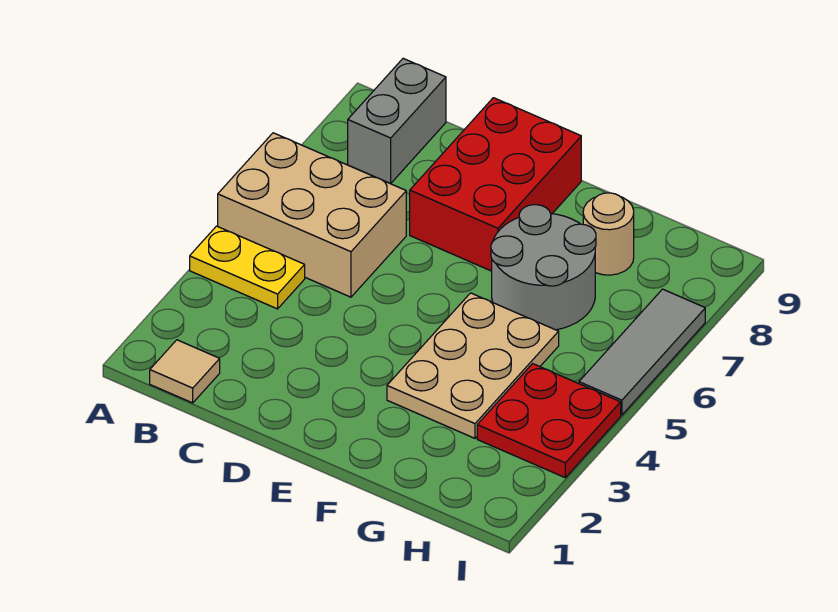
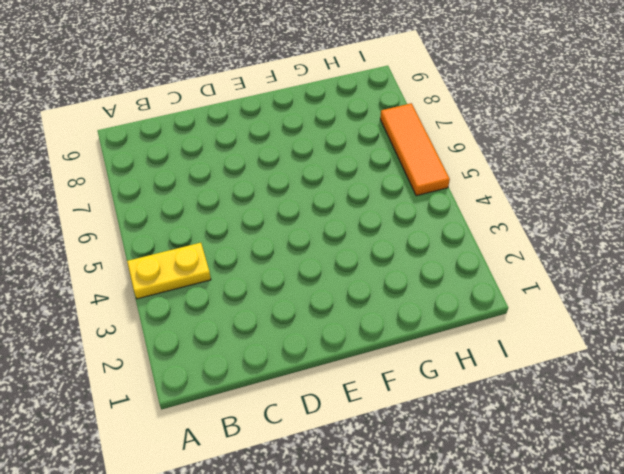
orange tile I5:I7 level 1 -> grey tile I5:I7 level 1
none -> tan brick A5:C6 level 1
none -> tan tile B1 level 1

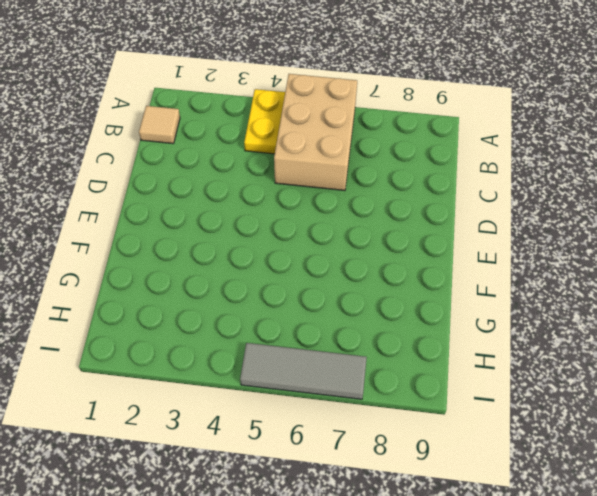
none -> grey brick B8:B9 level 1
none -> red brick D7:E9 level 1

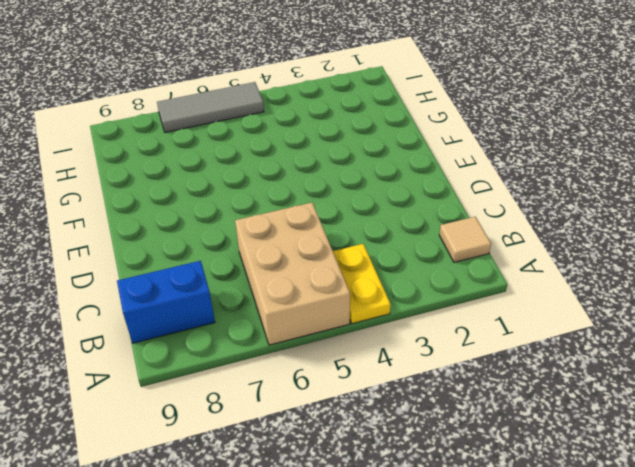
blue brick B8:B9 level 1 -> grey brick B8:B9 level 1
none -> red brick D7:E9 level 1
none -> tan plate F3:G5 level 1

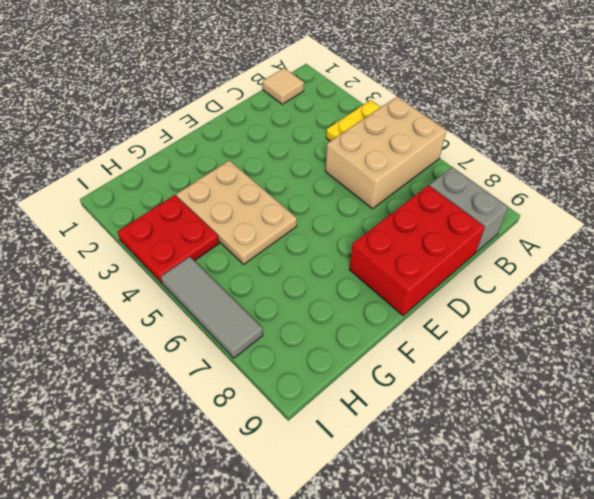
red brick C8:E9 level 1 -> red brick D7:E9 level 1
none -> grey round brick F6:G7 level 1
none -> tan round brick G8 level 1

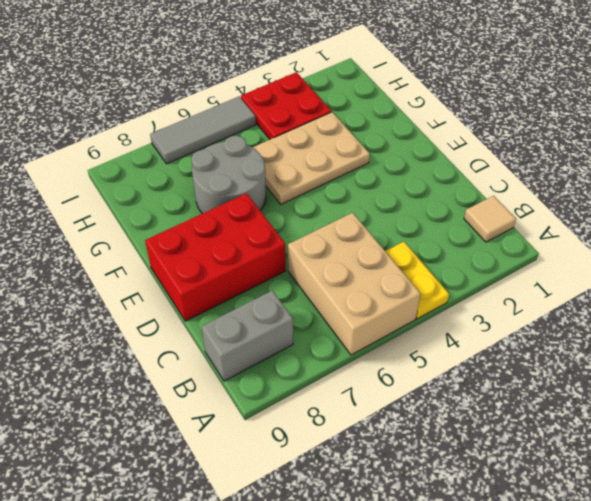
none -> tan round brick G8 level 1

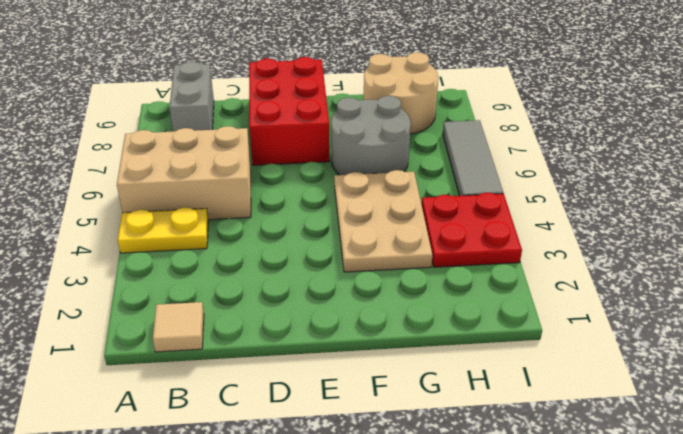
tan round brick G8:H9 level 1 -> tan round brick G8 level 1

